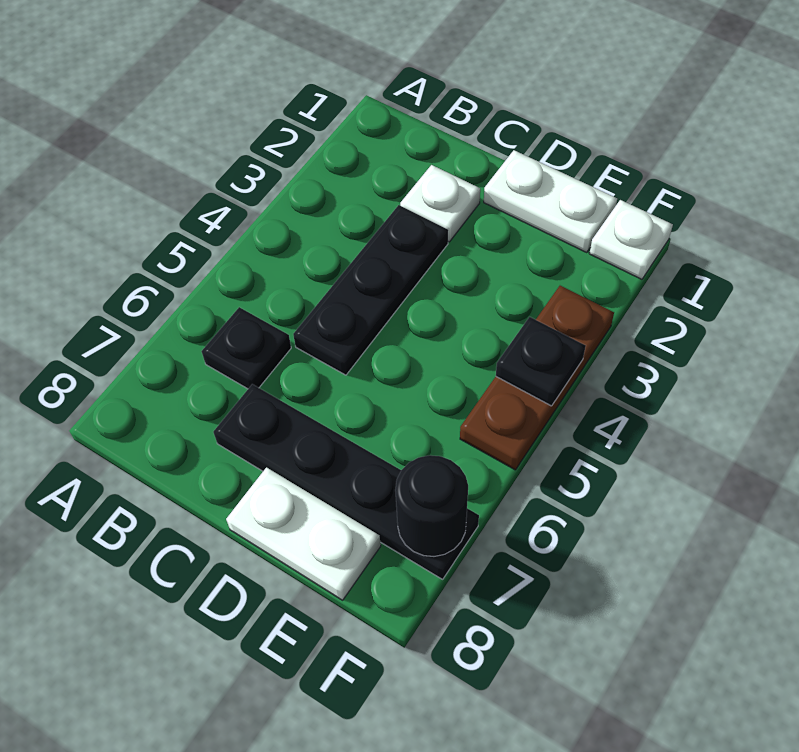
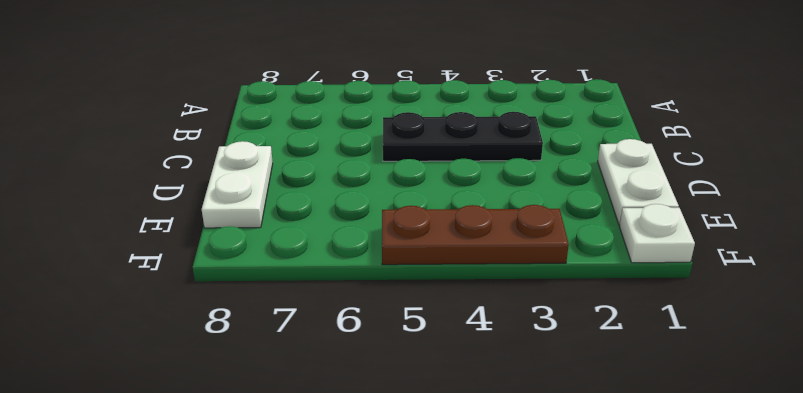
none -> black plate B6 level 1
none -> white plate C2 level 1

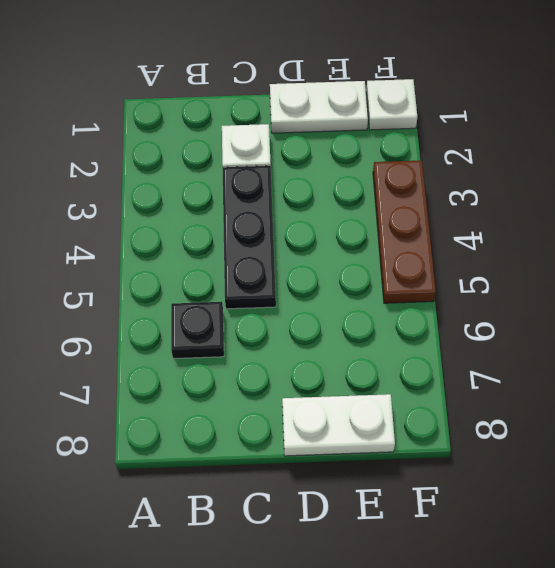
none -> black plate C7:F7 level 1
none -> black plate F4 level 2

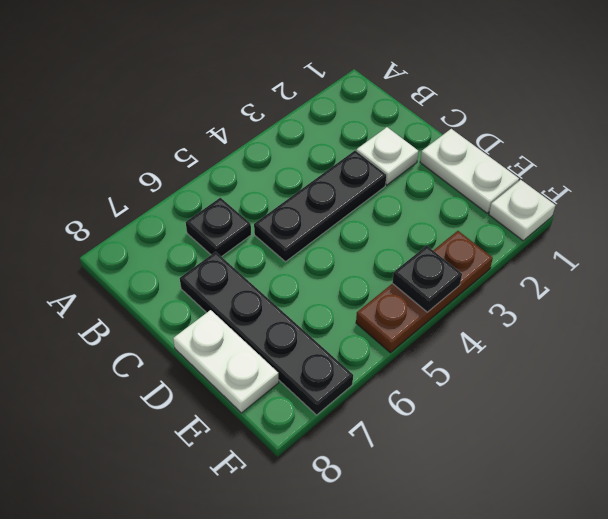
none -> black round brick F7 level 2

